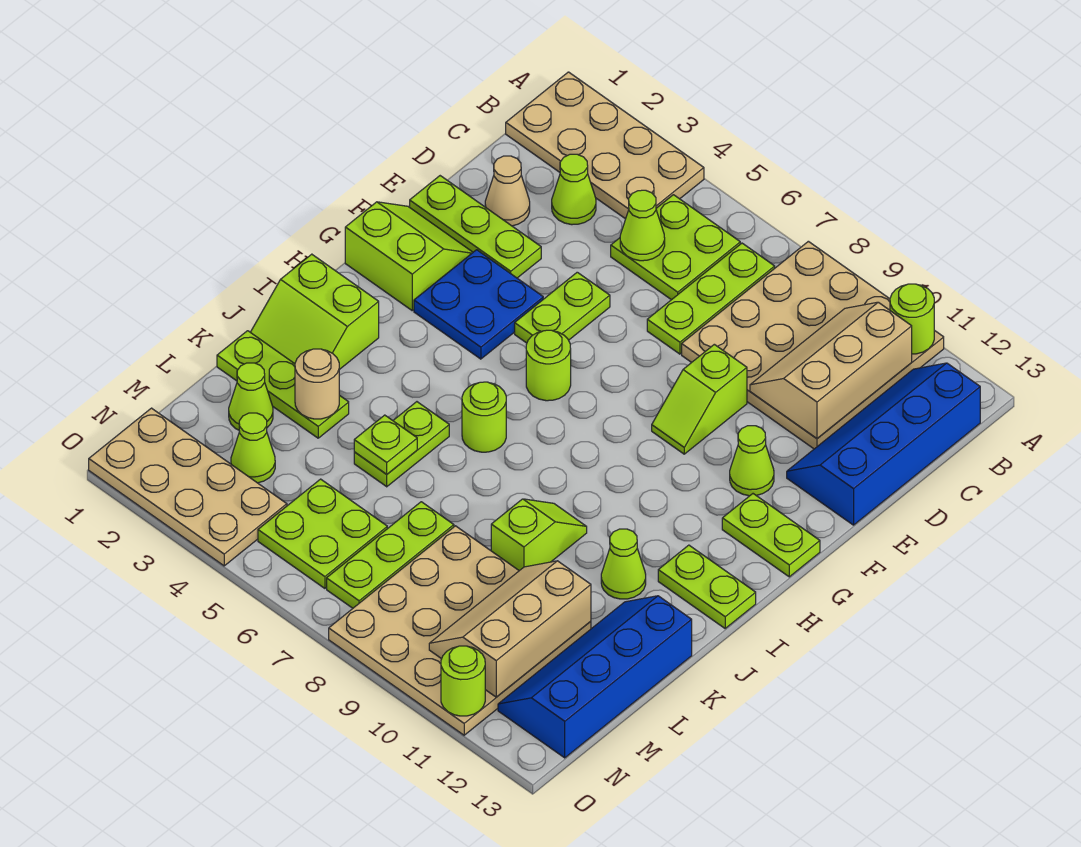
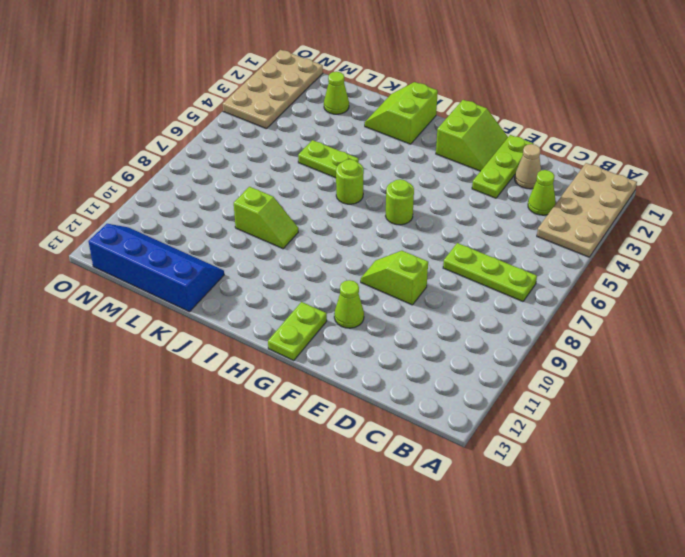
none -> tan plate A8:D11 level 1
none -> lime plate B5:C6 level 1
none -> blue slope B12:E13 level 1 top 13
none -> lime plate E5:F5 level 1

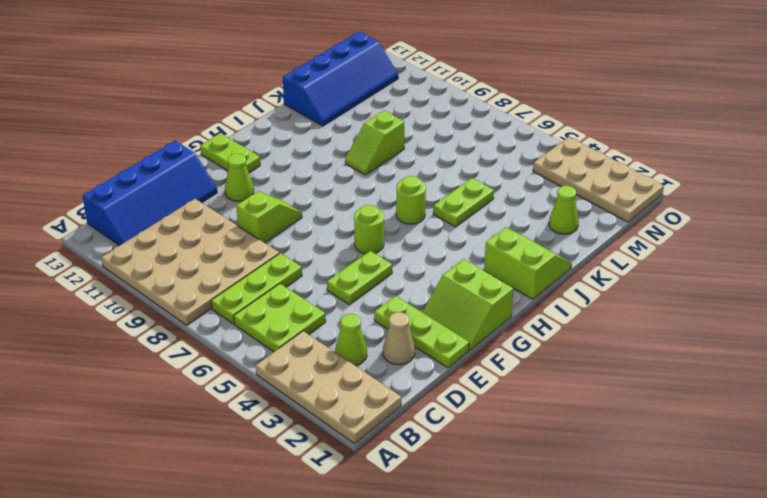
none -> blue plate F3:G4 level 1
none -> lime plate I12:I13 level 1
none -> lime cone J11 level 1
none -> lime plate K1:K3 level 1

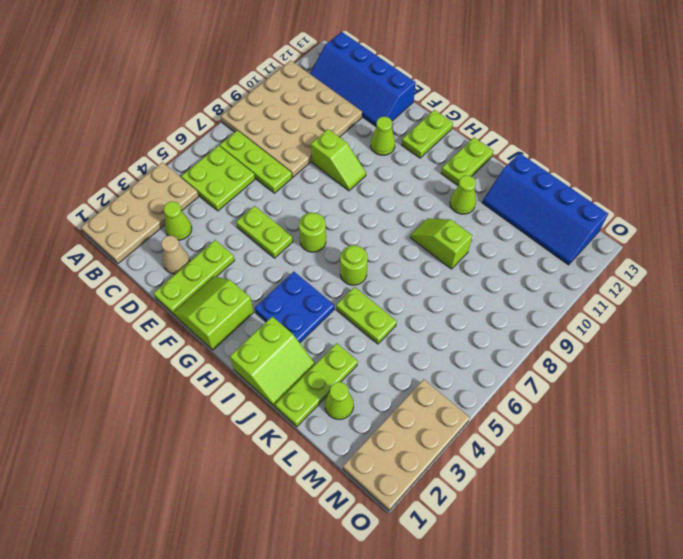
blue plate H3:I4 level 1 -> blue plate F3:G4 level 1
none -> lime plate L7:N7 level 1
none -> tan plate L8:O11 level 1
none -> lime cone M3 level 1
none -> lime plate M5:N6 level 1

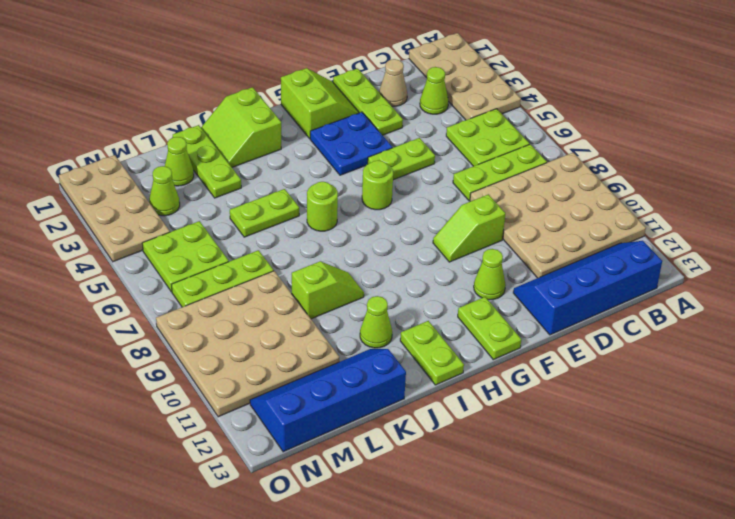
none -> lime round brick A11 level 2
none -> tan slope B10:D11 level 2 top 11
none -> lime cone C5 level 2
none -> tan round brick K3 level 2

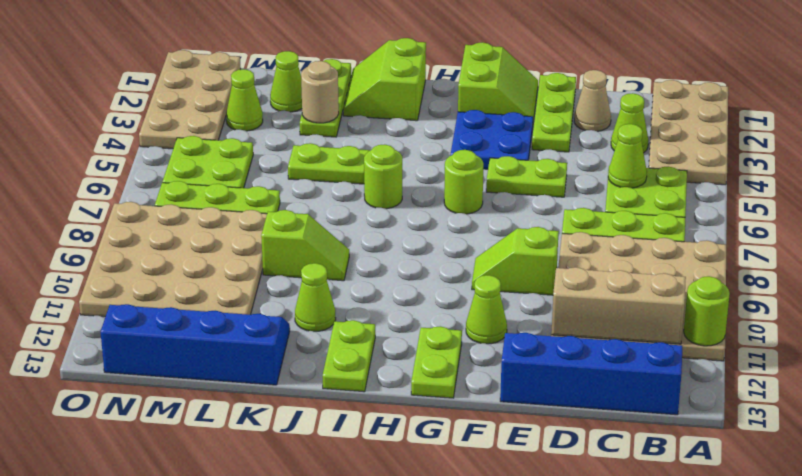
none -> lime plate K5 level 2
none -> tan slope L10:N11 level 2 top 11
none -> lime round brick O11 level 2

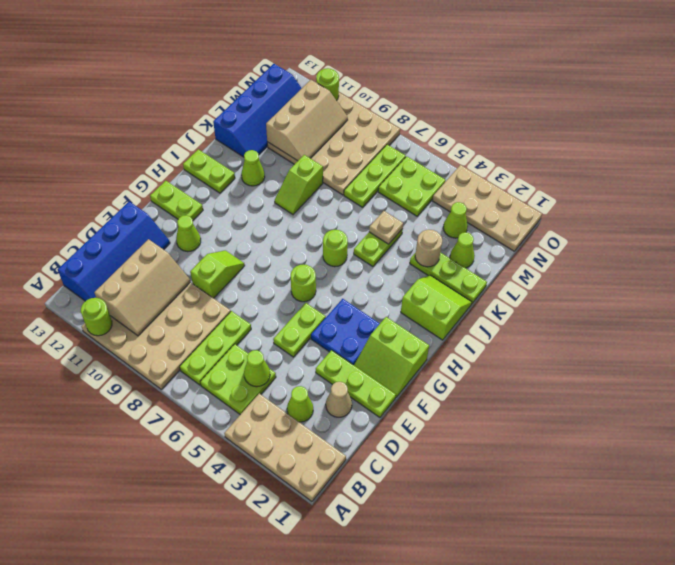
tan plate K5 level 2 -> lime plate K5 level 2

